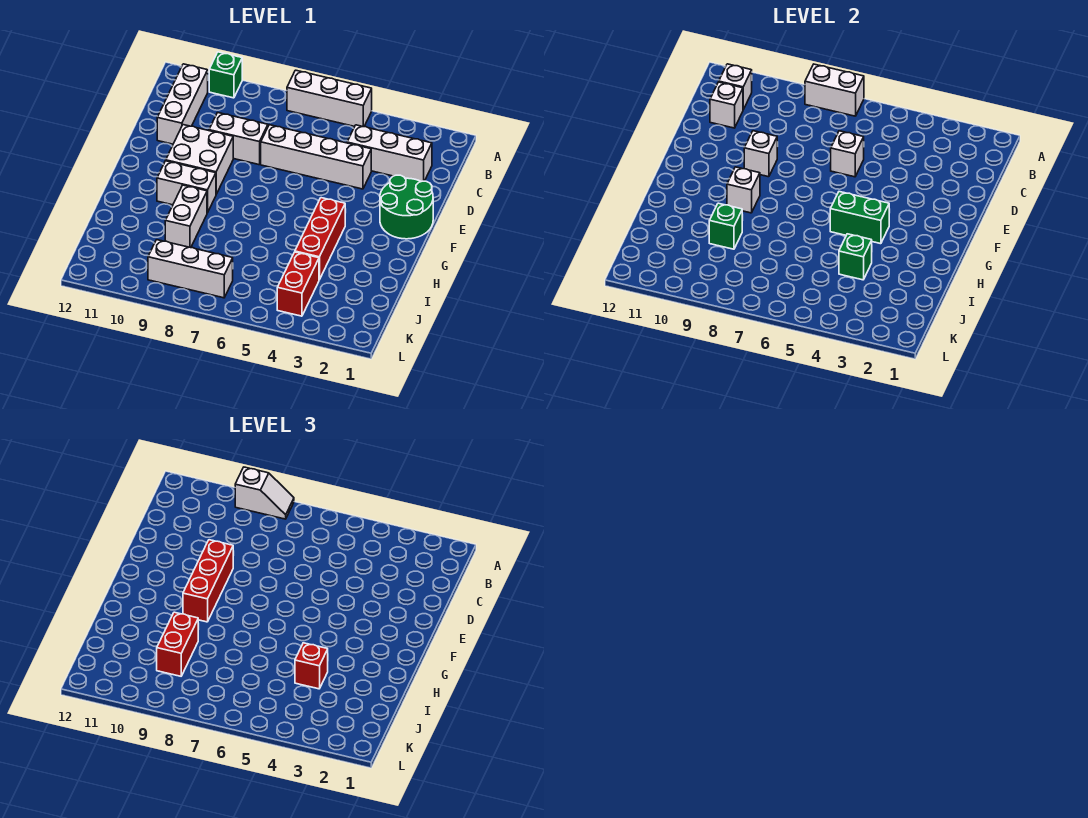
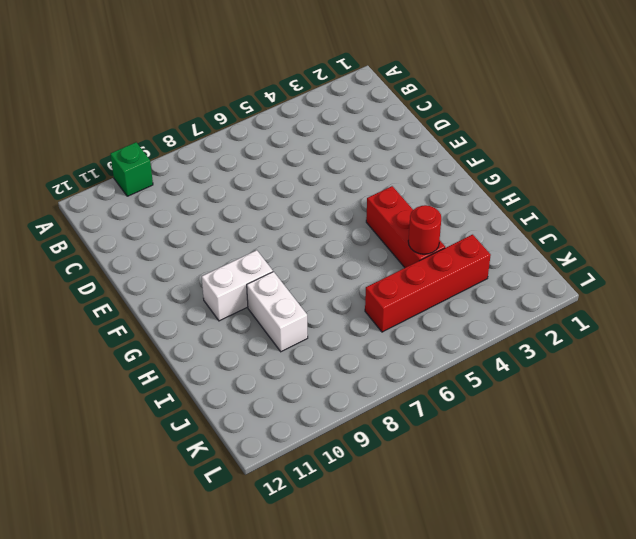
red round brick I4 level 2 -> green brick I4 level 2
red brick J3:J6 level 1 -> red brick J4:K4 level 1
none -> white brick A5:A7 level 1
none -> white brick B11:D11 level 1
none -> white brick C2:C4 level 1

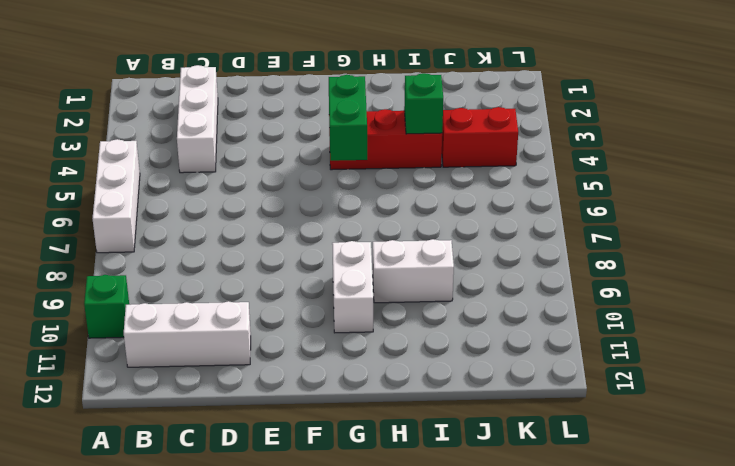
none -> white brick D4:D7 level 1
none -> white brick D8:D9 level 1
none -> green round brick E1:F2 level 1

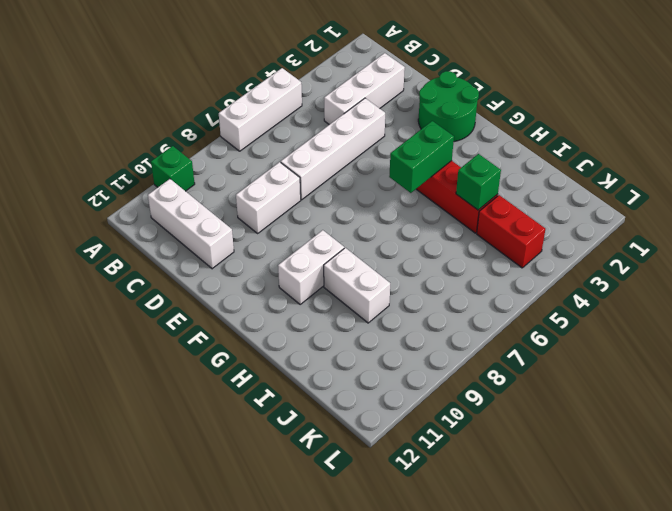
none -> white brick E9:F10 level 1
none -> white brick K7:K9 level 1
none -> white brick A7:A8 level 2

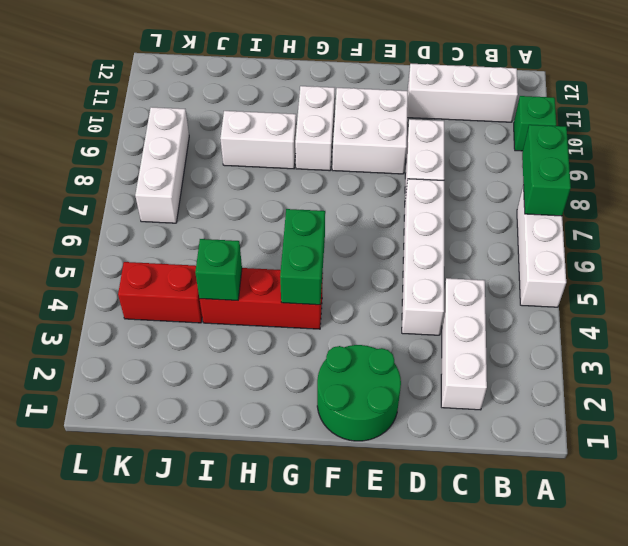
green brick A7:A8 level 2 -> white brick A7:A8 level 2
none -> white brick B11 level 2
none -> white brick C11 level 2
none -> white brick D6 level 2

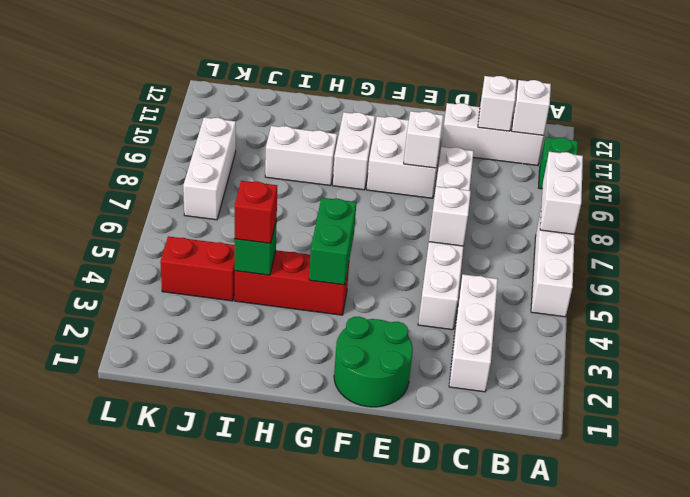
none -> white brick G9 level 2
none -> green brick I9 level 2
none -> white slope A8:A9 level 3 top 9

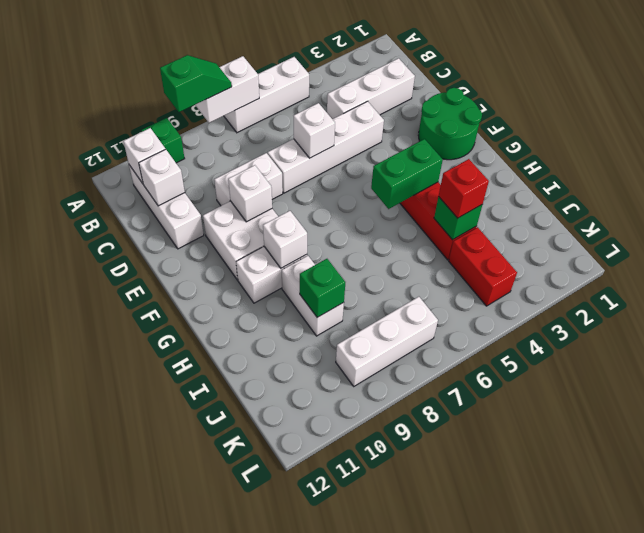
green slope A8:A9 level 3 top 9 -> white slope A8:A9 level 3 top 9
none -> red brick E9:G9 level 3
none -> red brick I9:J9 level 3

